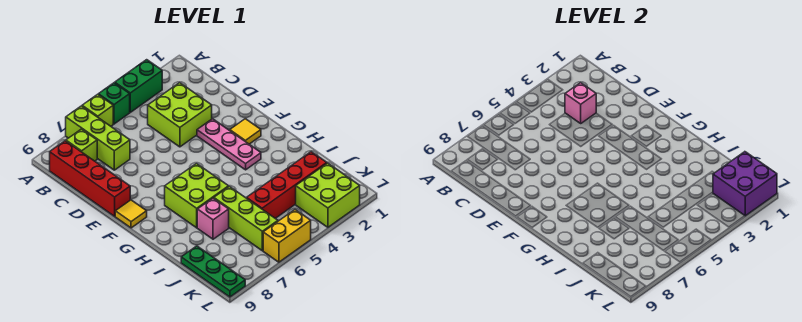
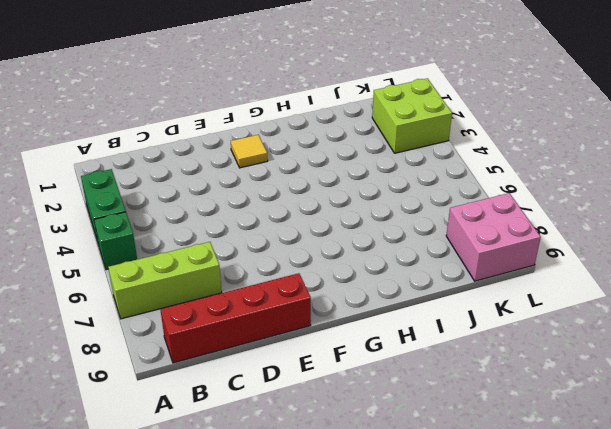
pink brick K8:L9 level 1 -> green plate J9:L9 level 1
none -> lime brick A6 level 1
none -> lime brick B8 level 1
none -> lime brick C3:D4 level 1

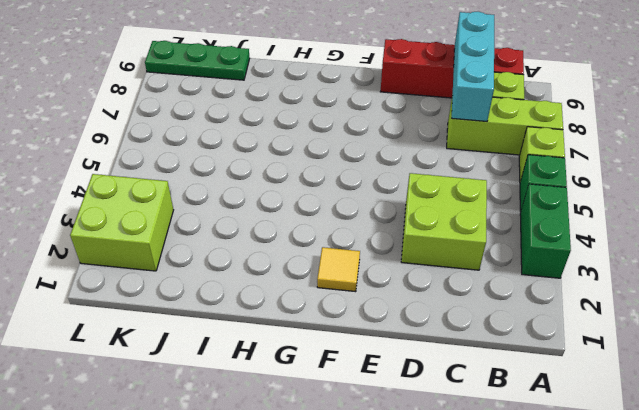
cyan brick C7:C9 level 2 -> none
none -> pink plate E3:G3 level 1
none -> yellow tile F9 level 1
none -> lime brick G6:H7 level 1

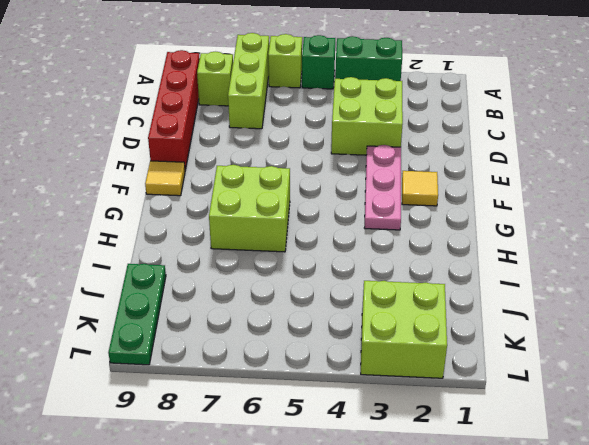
none -> lime brick I6:K6 level 1
none -> pink brick I7 level 1
none -> red brick J2:J5 level 1

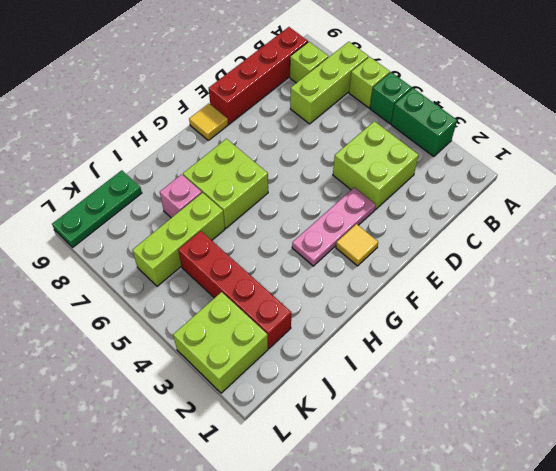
none -> yellow brick L5:L6 level 1
none -> pink brick C3 level 2
none -> purple brick K1:L2 level 2

